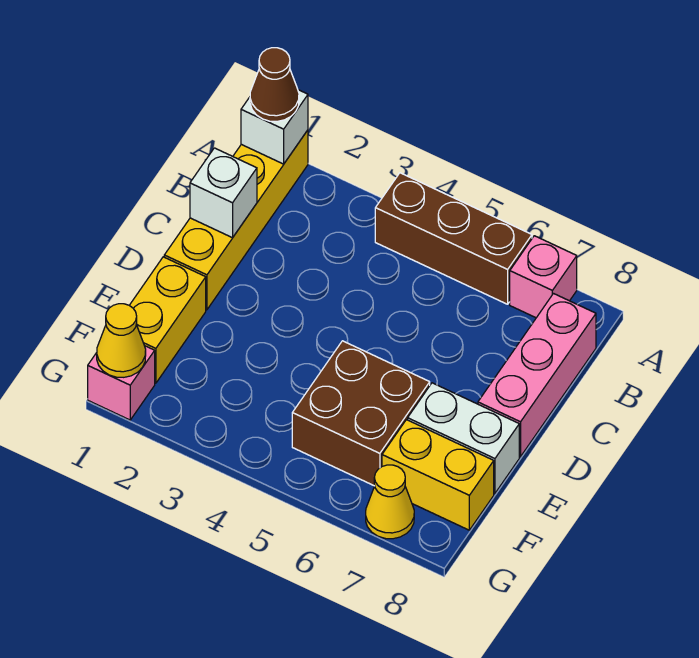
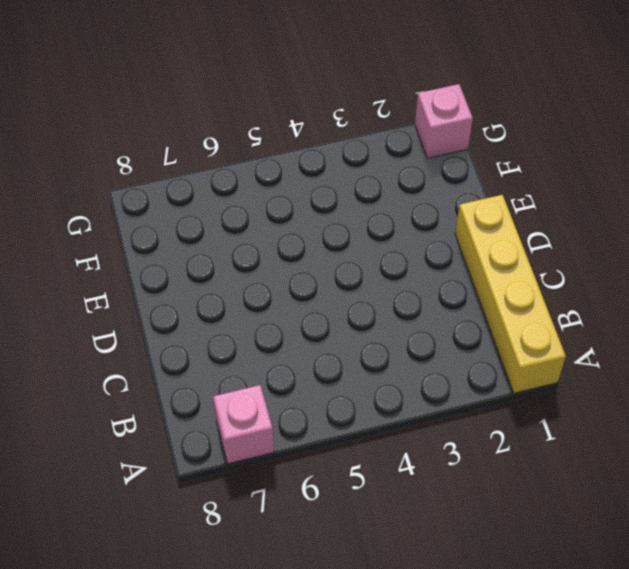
none -> brown brick A4:A6 level 1
none -> pink brick B8:D8 level 1
none -> yellow brick E1:F1 level 1

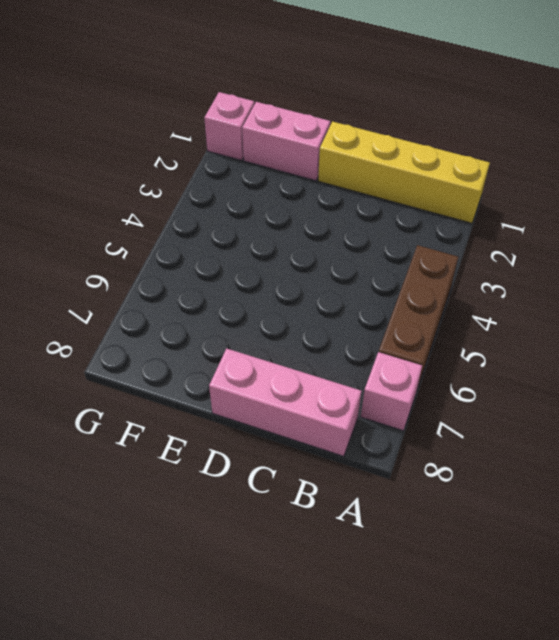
pink brick E1:F1 level 1 -> yellow brick E1:F1 level 1
none -> brown brick E5:F6 level 1
none -> white brick E7:E8 level 1
none -> yellow brick F7:F8 level 1

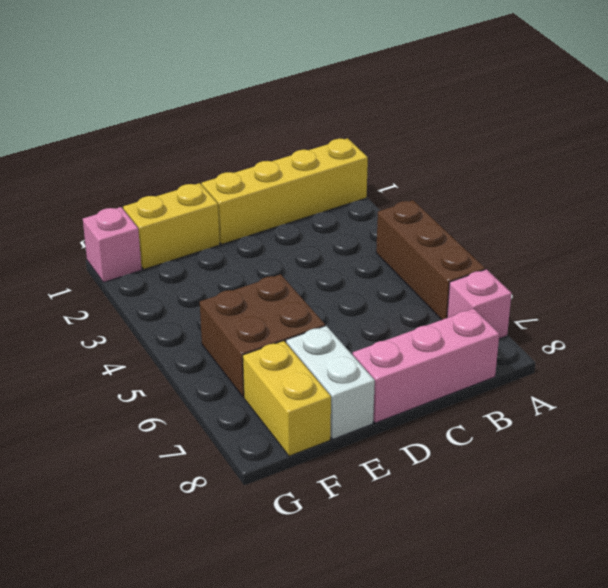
none -> yellow cone G7 level 1
none -> white brick A1 level 2
none -> white brick C1 level 2

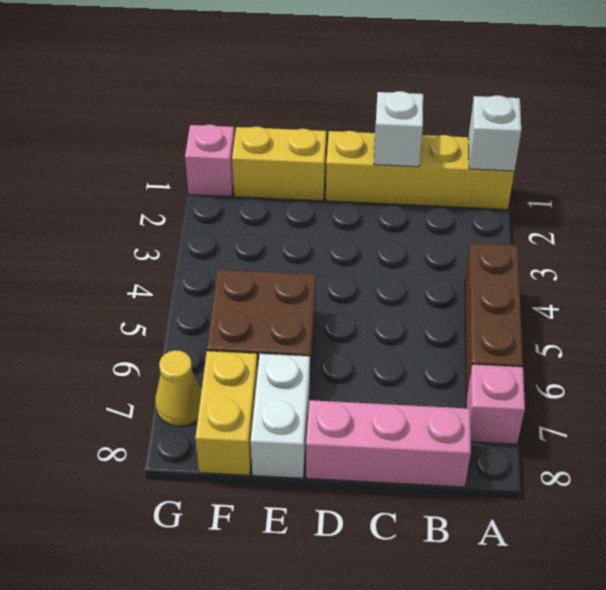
none -> yellow cone G1 level 2
none -> brown cone A1 level 3

